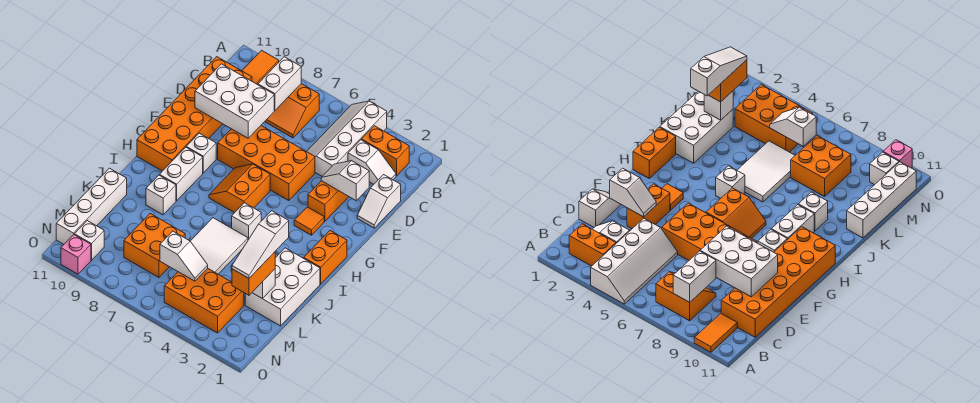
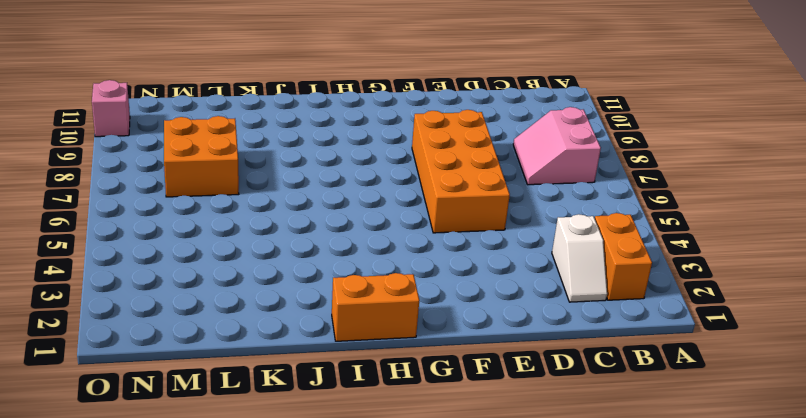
pink slope B7:C8 level 1 top B -> orange slope B7:C8 level 1 top B
none -> white slope A4:D5 level 1 top 4
none -> orange tile A10:B10 level 1
none -> orange brick C10:H11 level 1
none -> white slope D1:E1 level 1 top D

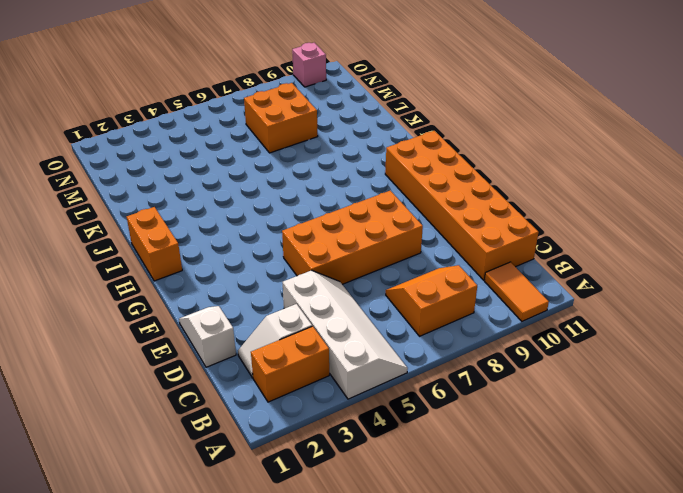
none -> orange brick E3:F3 level 1
none -> orange tile G3 level 1
none -> orange slope G6:H7 level 1 top 6
none -> white brick G9 level 1

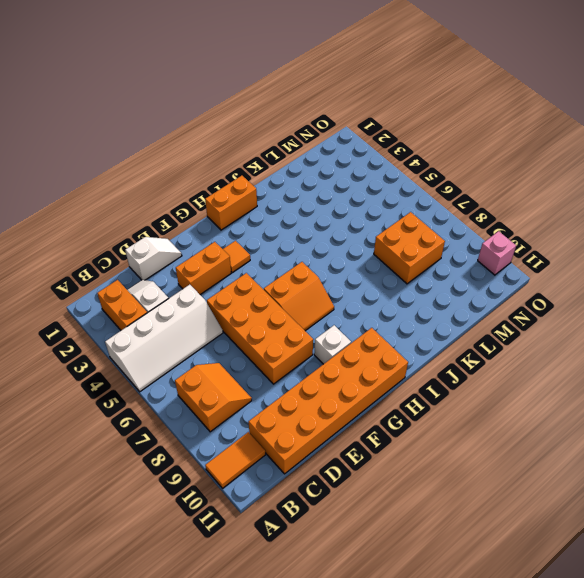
none -> white brick H9:I9 level 1
none -> white brick I5 level 1
none -> white brick J1:L2 level 1
none -> white tile J5:L6 level 1

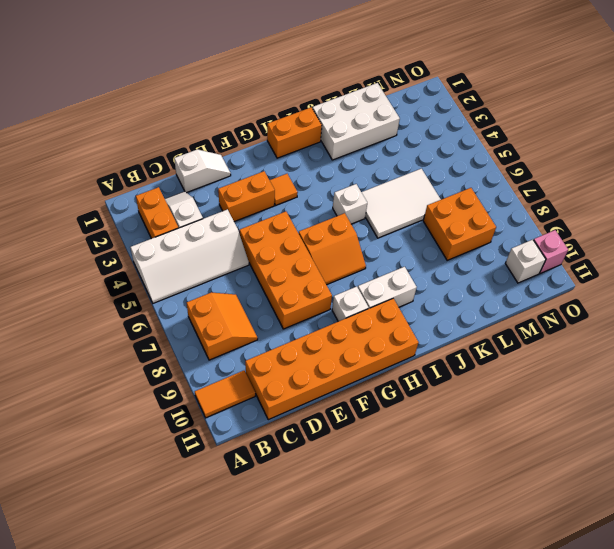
none -> white brick J9 level 1
none -> white brick K11:N11 level 1
none -> orange brick M3:N5 level 1
none -> white brick B8:C8 level 2

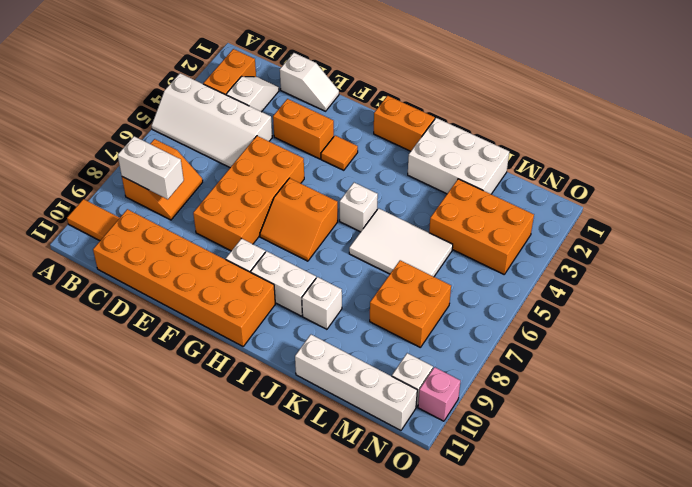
orange brick L3:N4 level 1 -> orange brick M3:N5 level 1
none -> white brick D8:E10 level 2
none -> white slope E2:E3 level 2 top 2
none -> white brick L2 level 2
none -> white slope M5:M6 level 2 top 6

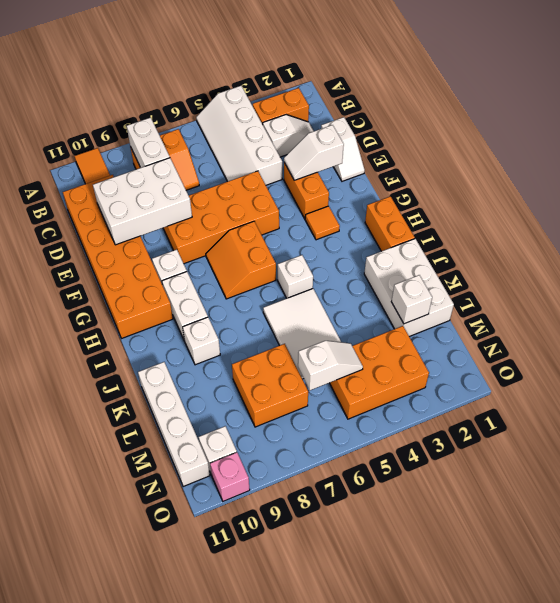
none -> orange brick L2:M2 level 3
none -> white slope K2:M2 level 4 top K

